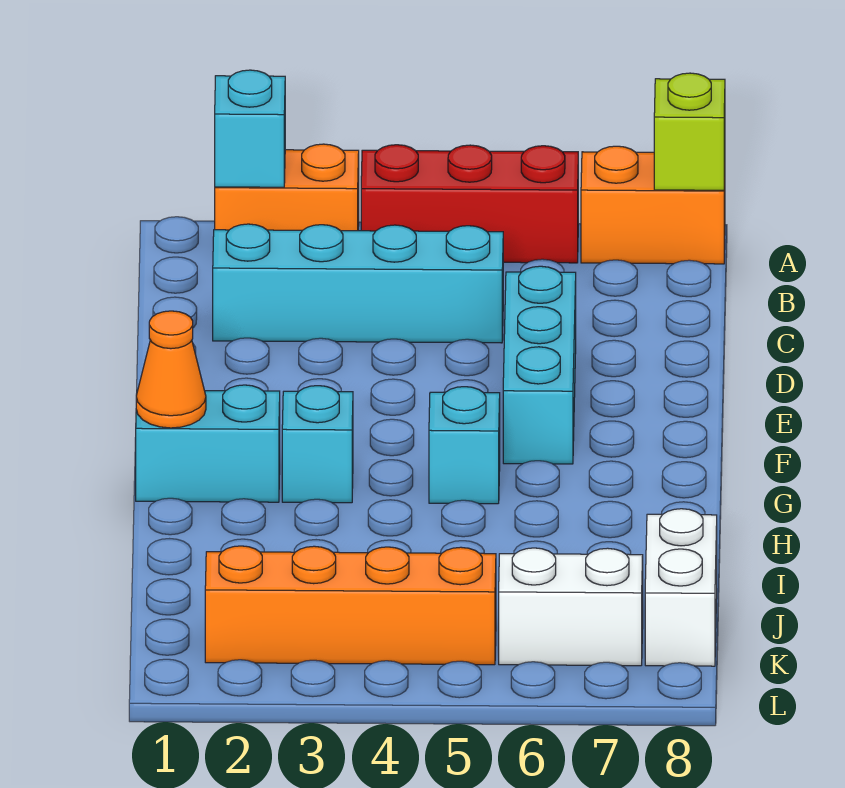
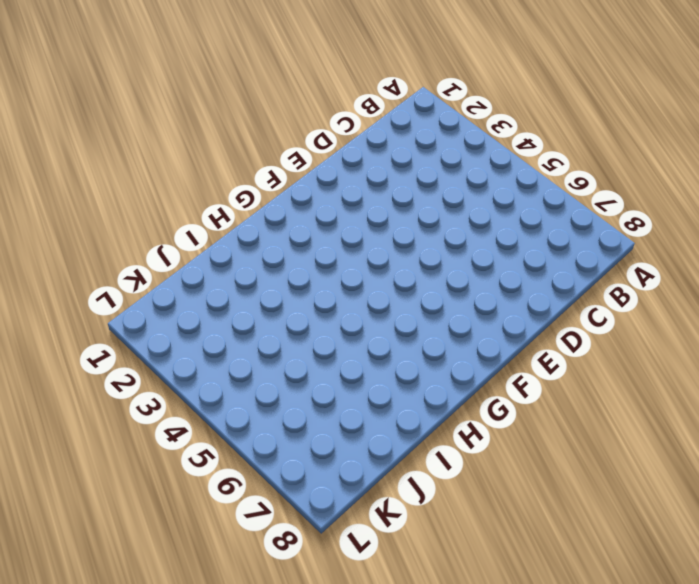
none -> orange brick A2:A3 level 1
none -> red brick A4:A6 level 1
none -> orange brick A7:A8 level 1

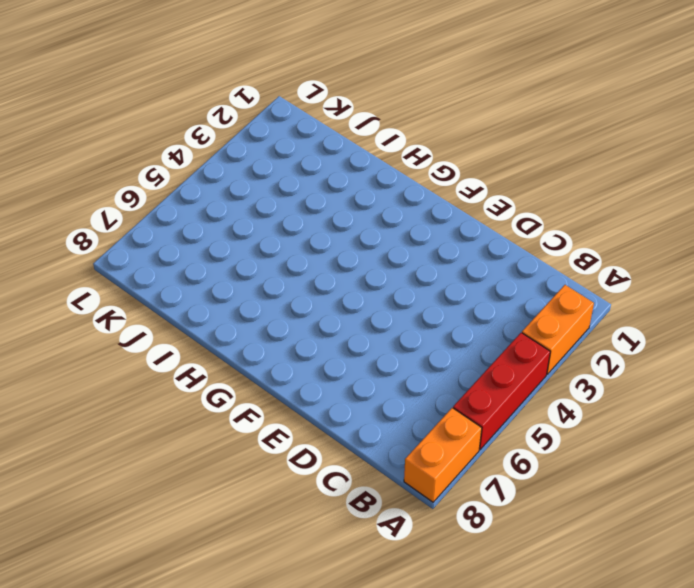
none -> cyan brick C2:C5 level 1
none -> cyan brick D6:F6 level 1
none -> cyan brick G1:G2 level 1

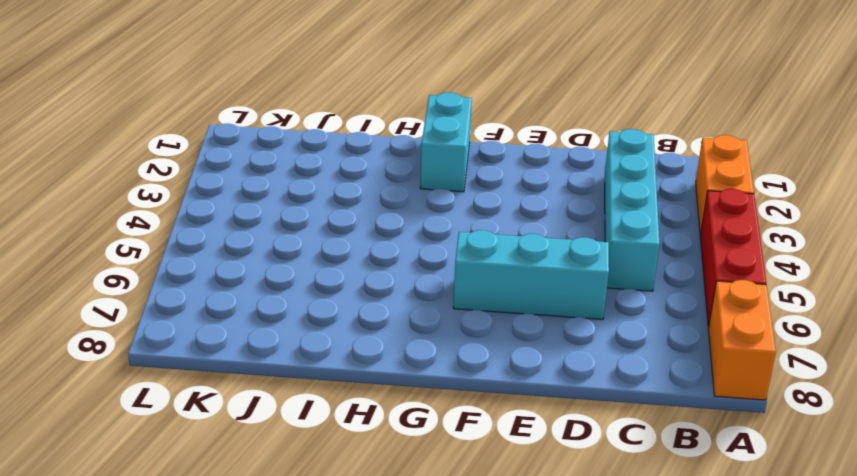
none -> cyan brick G3 level 1
none -> cyan brick G5 level 1
none -> white brick J8:K8 level 1

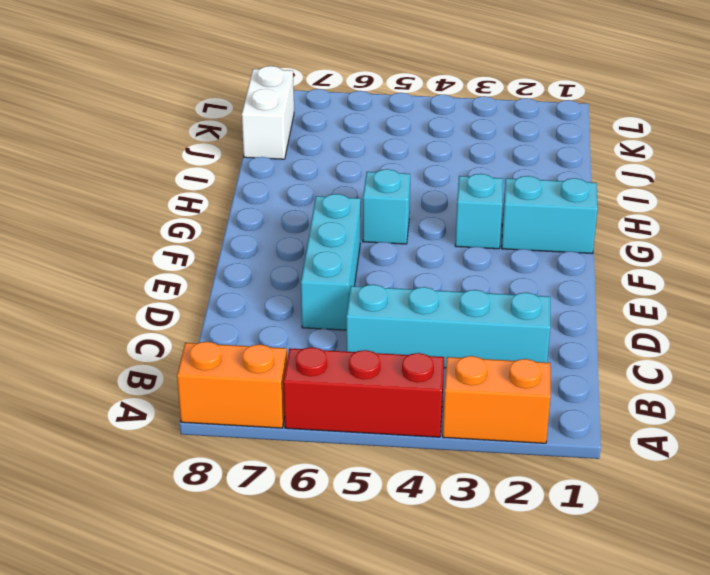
none -> orange brick K2:K5 level 1
none -> white brick K6:K7 level 1
none -> cyan brick A2 level 2

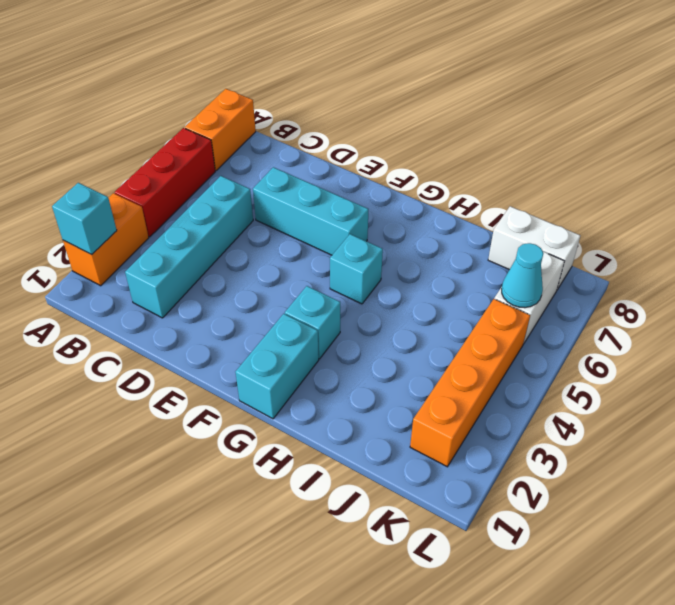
cyan cone K6 level 2 -> none
none -> lime brick A8 level 2
none -> orange cone G1 level 2

